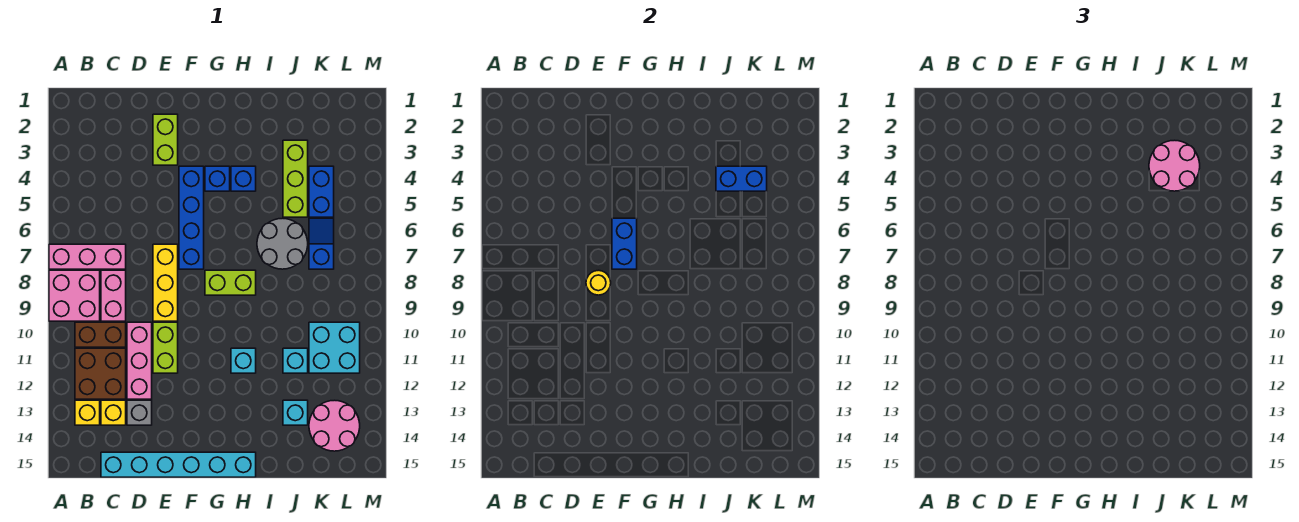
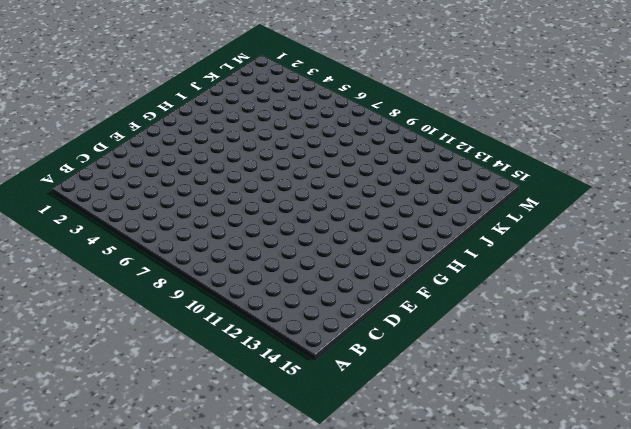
none -> pink brick A7:C7 level 1
none -> pink brick A8:B9 level 1
none -> brown brick B10:C10 level 1
none -> brown brick B11:C12 level 1

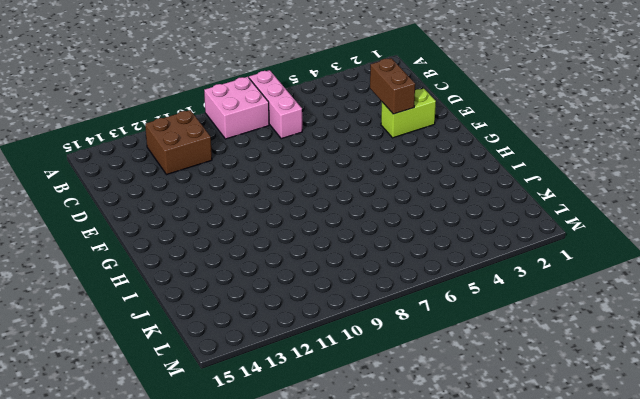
brown brick D3:E3 level 2 -> brown brick B10:C10 level 1
none -> yellow brick B13 level 1
none -> pink brick C8:C9 level 1
none -> yellow brick C13 level 1
none -> cyan brick C15:H15 level 1

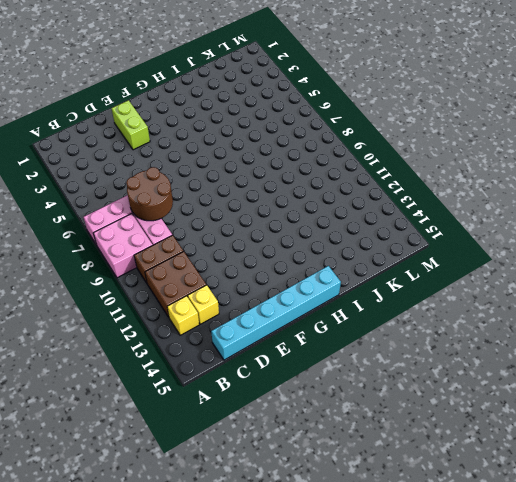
brown round brick C7:D8 level 2 -> none
none -> pink brick D10:D12 level 1
none -> grey brick D13 level 1
none -> yellow brick E7:E9 level 1
none -> lime brick E10:E11 level 1

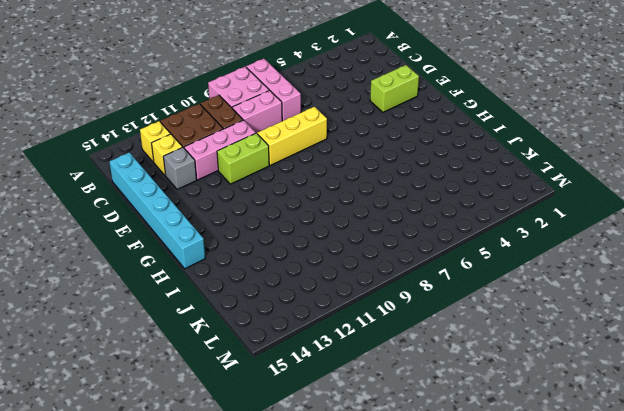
none -> blue brick F4:F7 level 1
none -> blue brick G4 level 1
none -> lime brick G8:H8 level 1
none -> blue brick H4 level 1

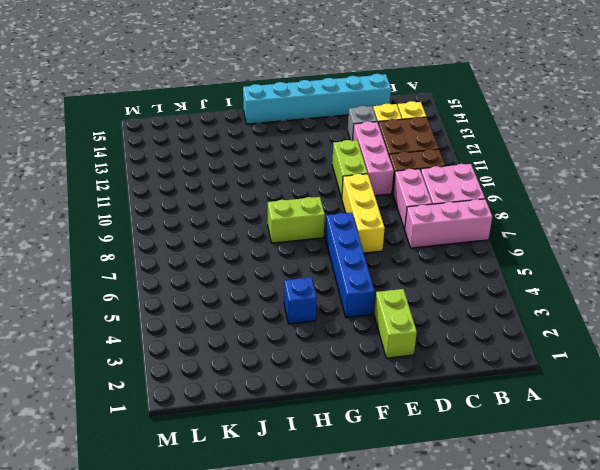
none -> blue brick G4 level 1
none -> cyan brick H11 level 1
none -> grey round brick I6:J7 level 1
none -> lime brick J3:J5 level 1

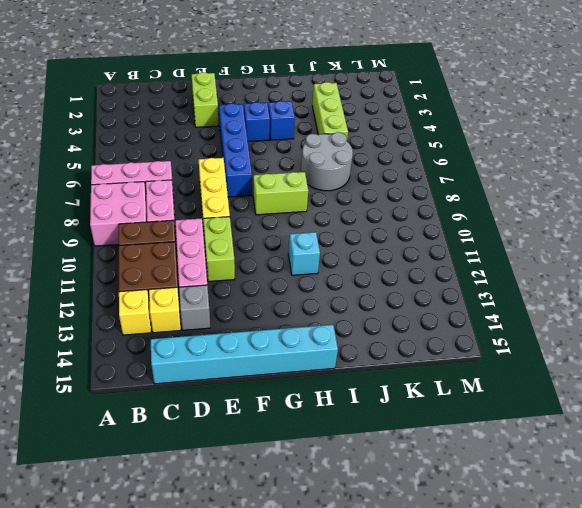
none -> cyan brick J11 level 1
none -> cyan brick J13 level 1
none -> blue brick K4:K5 level 1
none -> blue slope K6:K7 level 1 top 7

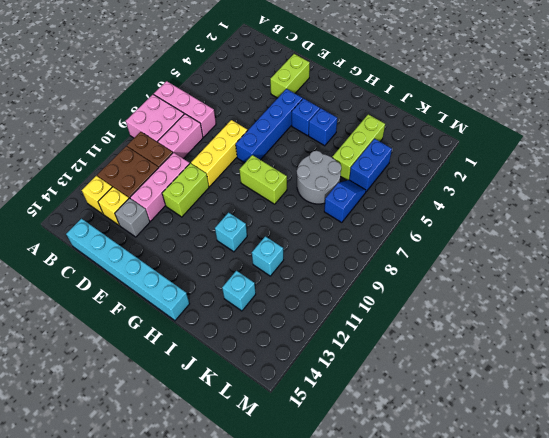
none -> cyan brick K10:L11 level 1
none -> pink round brick K13:L14 level 1
none -> yellow round brick E8 level 2
none -> blue brick F6:F7 level 2

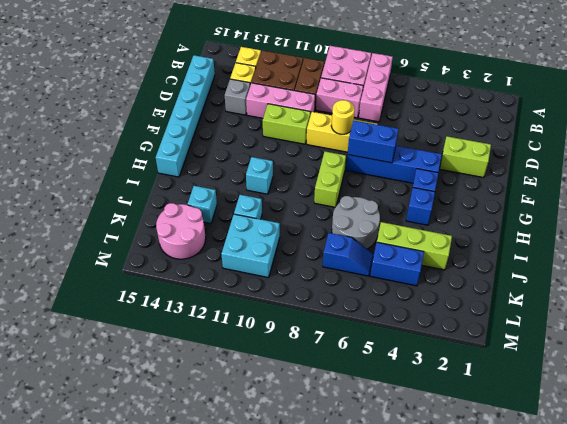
none -> blue brick J4:K4 level 2
none -> pink round brick J3:K4 level 3

